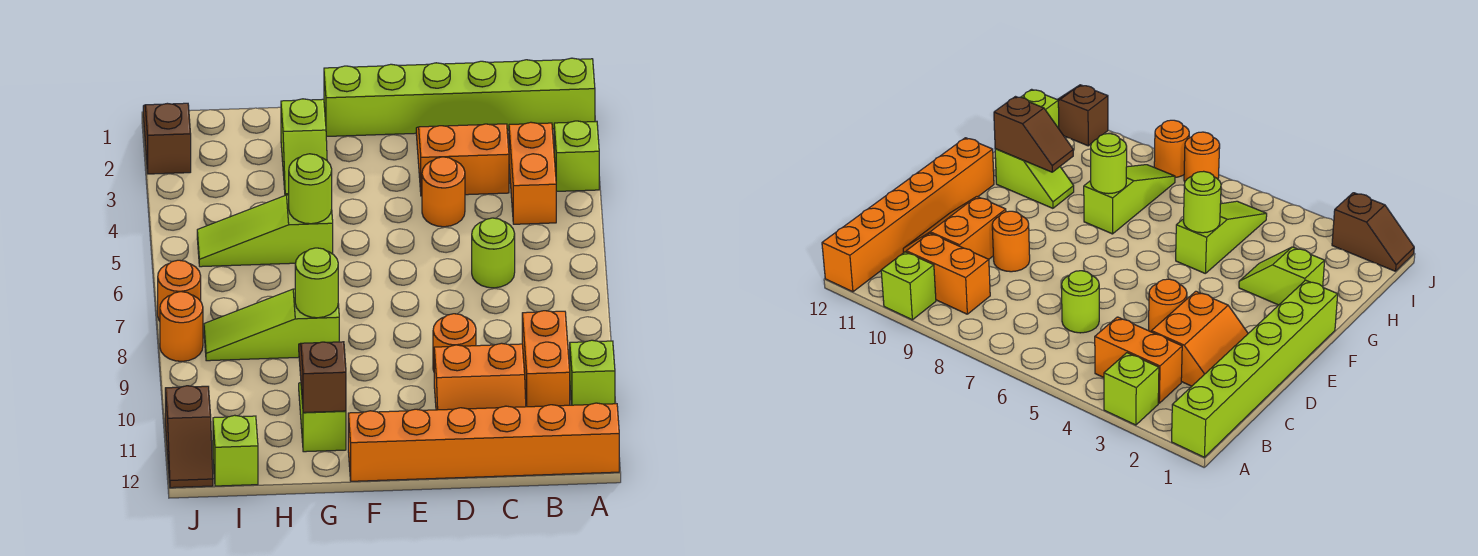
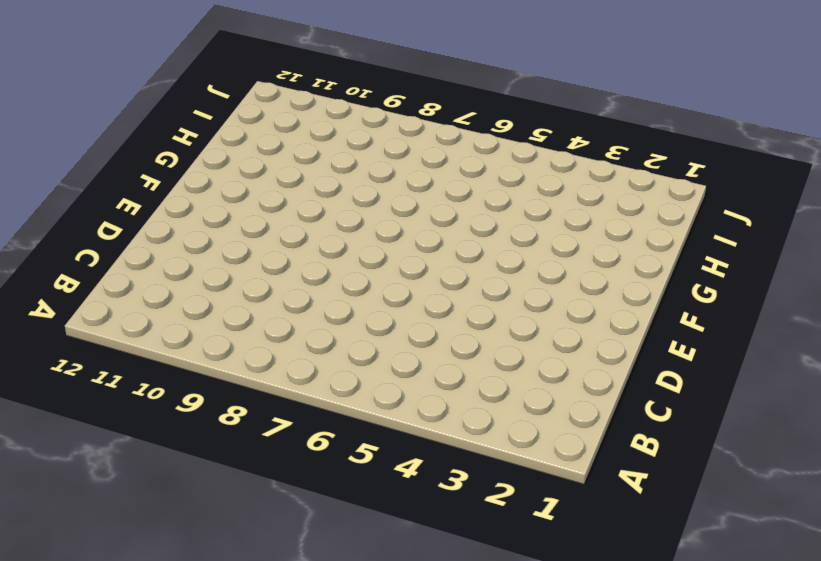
none -> lime brick A1:F1 level 1
none -> lime brick A3 level 1
none -> lime brick A10 level 1

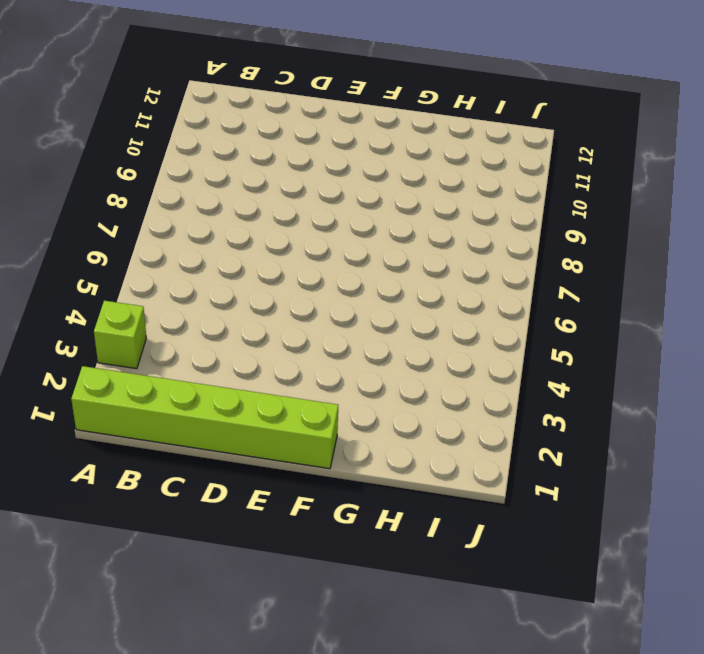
none -> lime brick A10 level 1
none -> orange brick A12:F12 level 1
none -> orange brick B3:B4 level 1

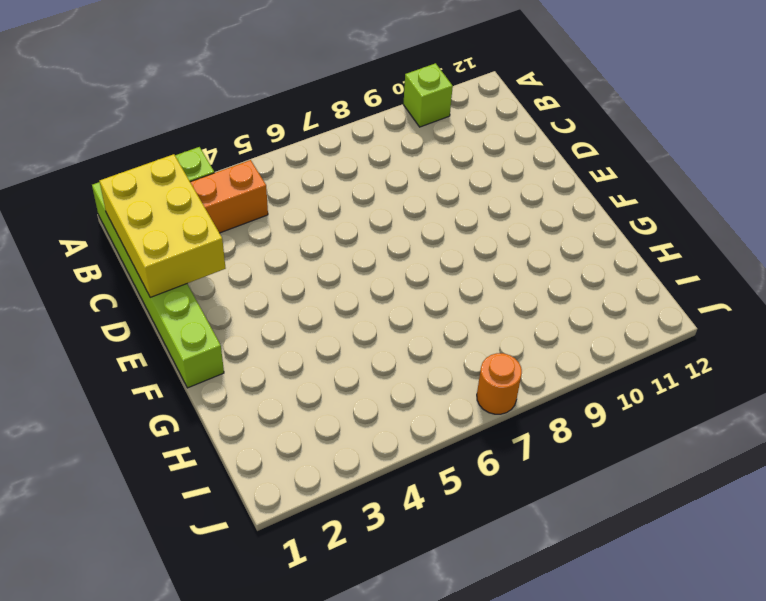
yellow brick B1:D2 level 2 -> none
none -> orange brick A12:F12 level 1
none -> orange brick B9:B10 level 1
none -> orange slope C2:D3 level 1 top 3

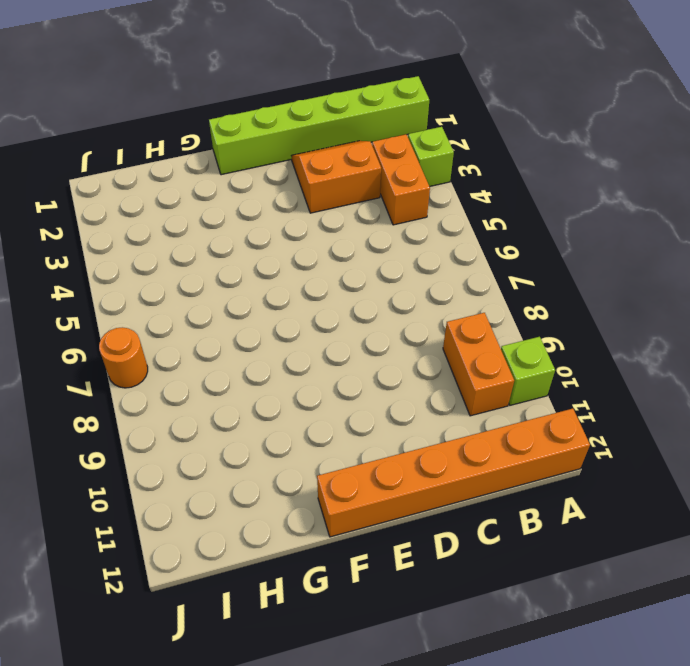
none -> lime round brick C6 level 1
none -> orange slope C10:D11 level 1 top 10
none -> orange round brick D4 level 1

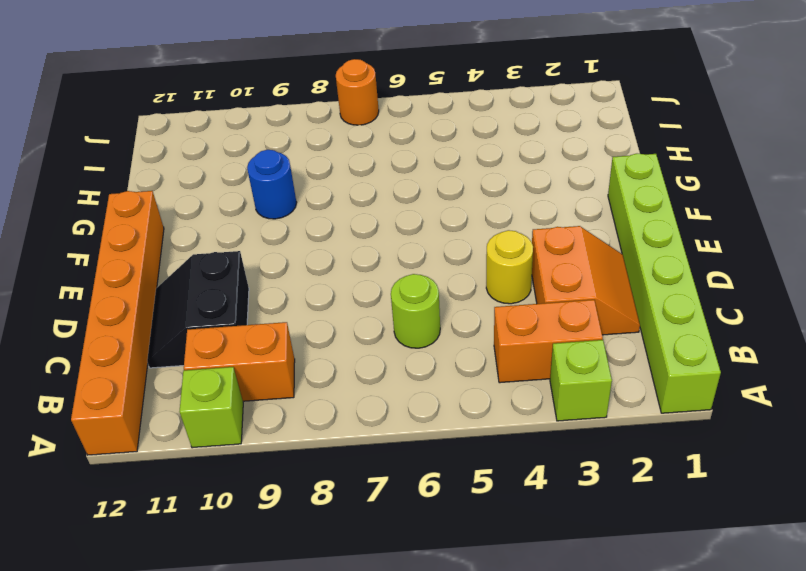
black slope C10:D11 level 1 top 10 -> orange slope C10:D11 level 1 top 10
yellow round brick D4 level 1 -> orange round brick D4 level 1
blue round brick G9 level 1 -> none
none -> orange round brick D9 level 1
none -> lime slope G2:G3 level 1 top 2
none -> lime slope G5:I5 level 1 top G

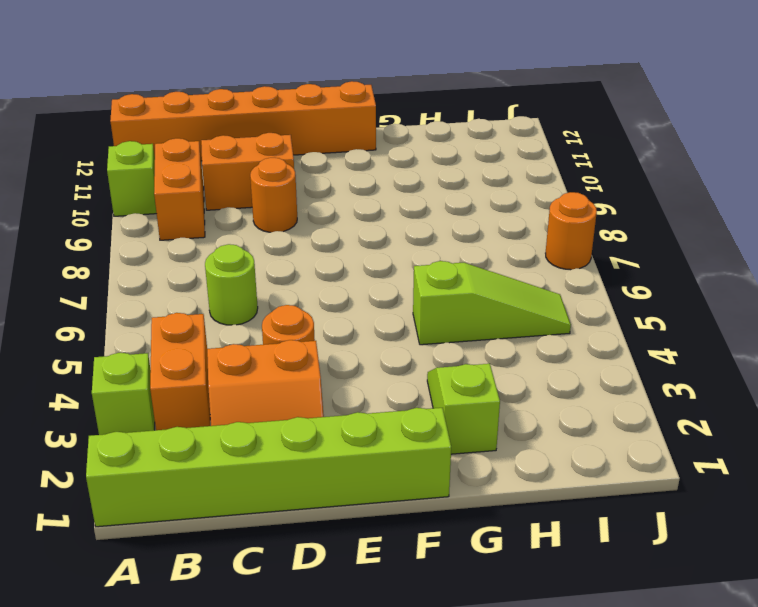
none -> lime slope G8:I8 level 1 top G
none -> lime slope G10:G11 level 1 top 11
none -> lime brick I12 level 1

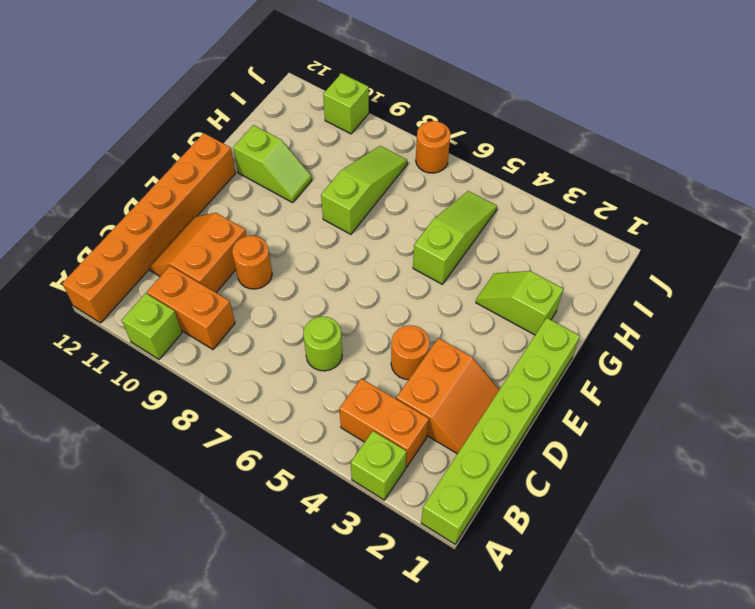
lime brick J10 level 1 -> lime brick I12 level 1
none -> brown slope J1:J2 level 1 top 2
none -> orange round brick J8 level 1
none -> brown slope J11:J12 level 1 top 11

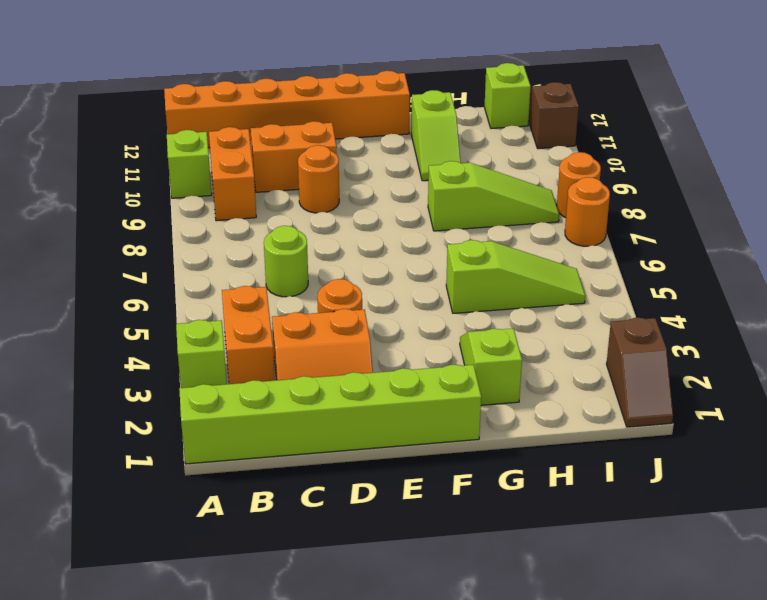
none -> lime round brick G5 level 2
none -> lime round brick G8 level 2
none -> brown slope G10:G11 level 2 top 11

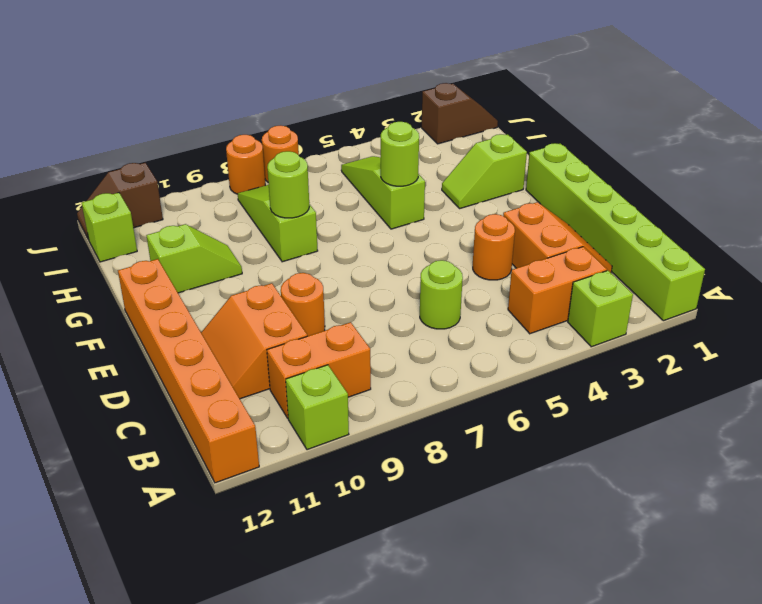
none -> brown slope G10:G11 level 2 top 11

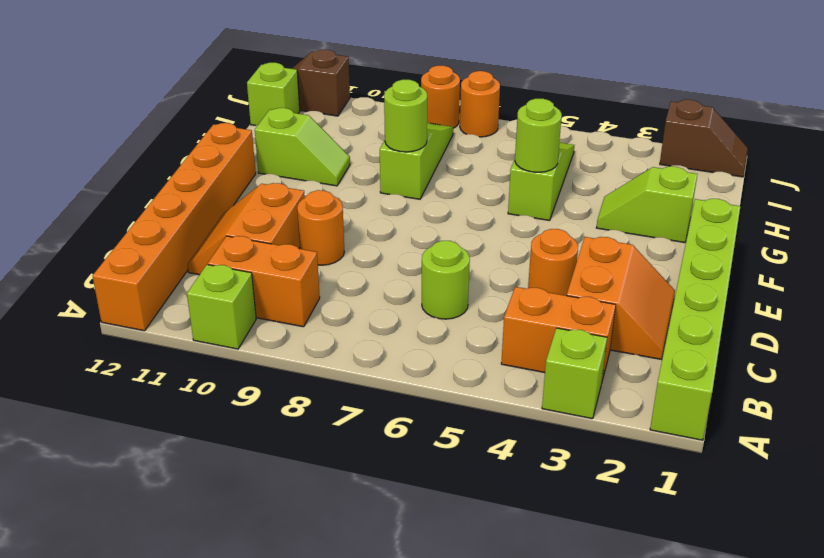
none -> brown slope G10:G11 level 2 top 11

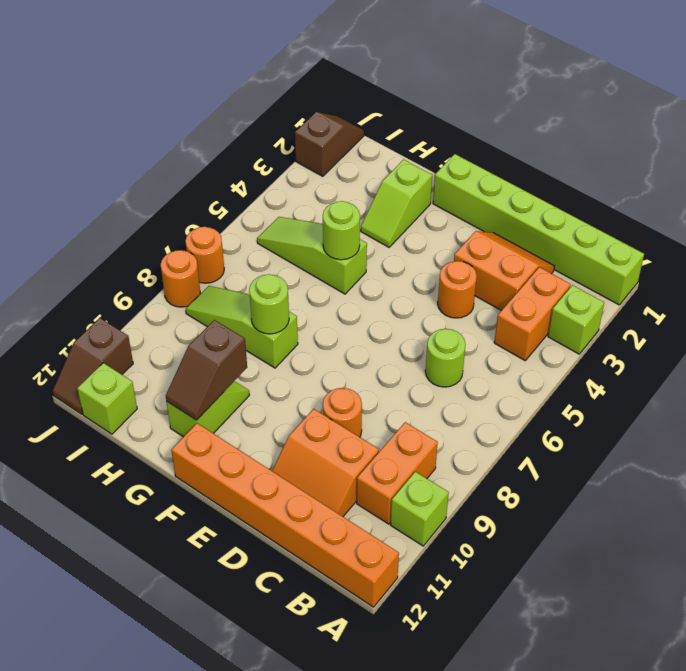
brown slope G10:G11 level 2 top 10 -> brown slope G10:G11 level 2 top 11

